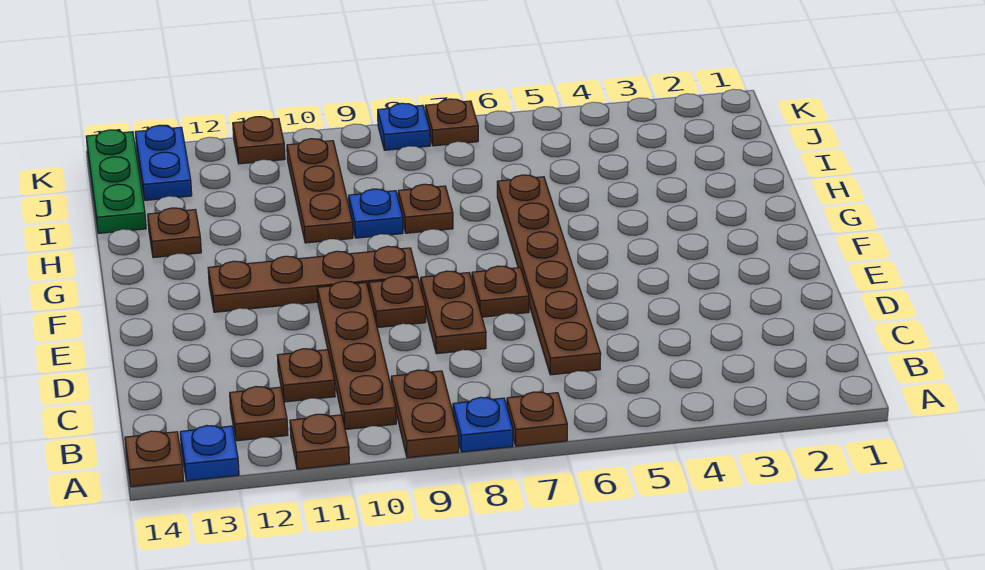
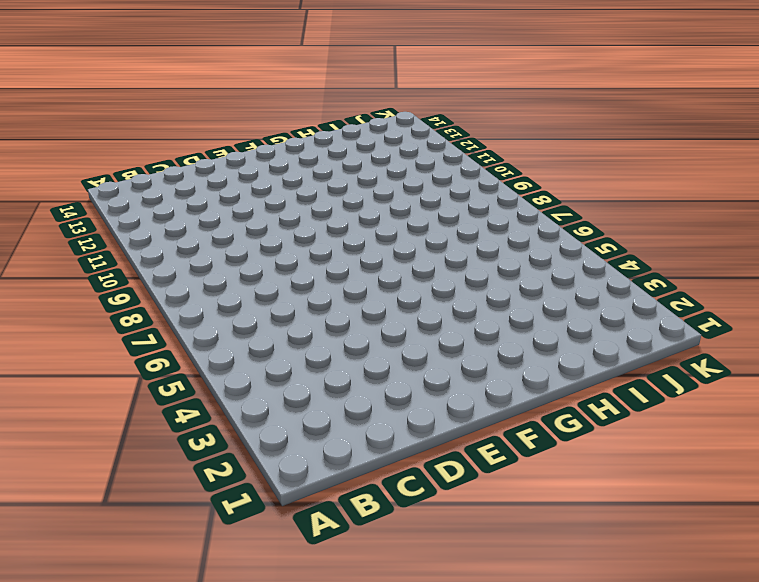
none -> brown plate A7 level 1
none -> blue plate A8 level 1
none -> brown plate A9:B9 level 1

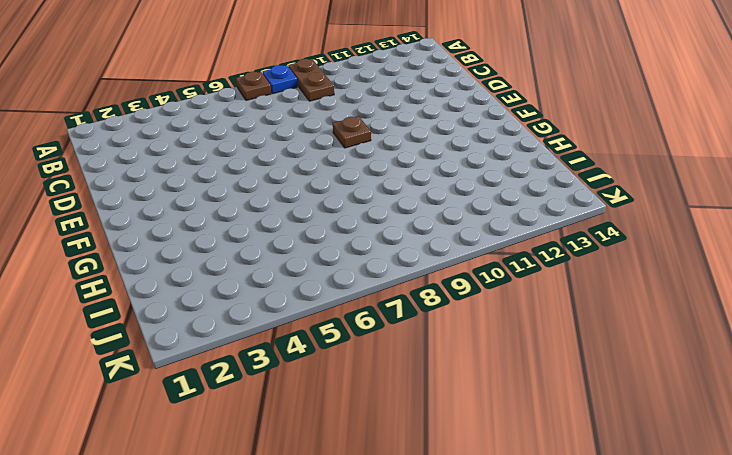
none -> brown plate A11 level 1
none -> blue plate A13 level 1
none -> brown plate A14 level 1

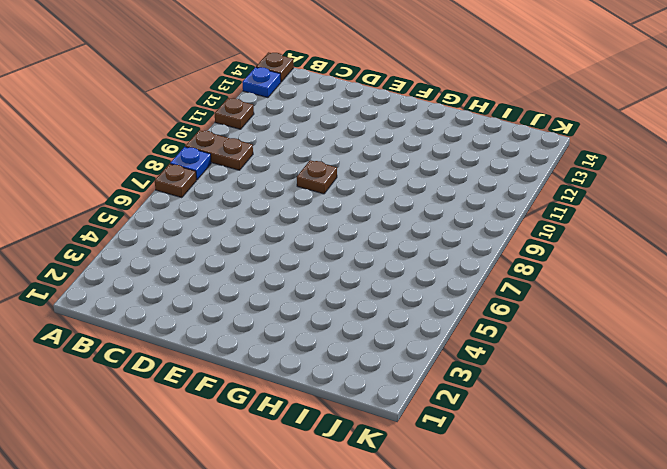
none -> brown plate B10:E10 level 1
none -> brown plate B12 level 1
none -> brown plate C6:H6 level 1

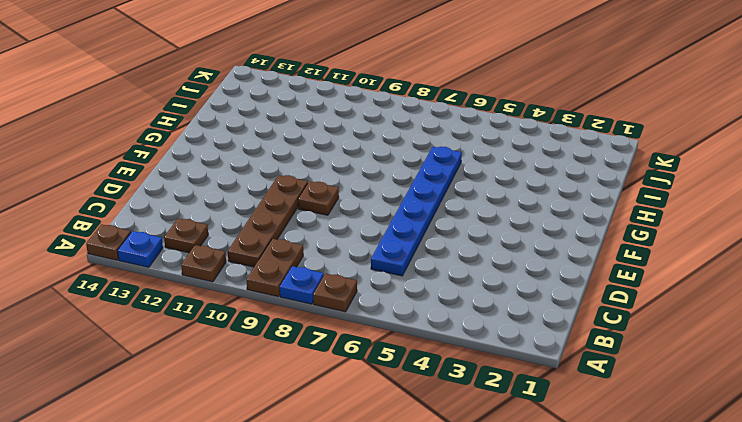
blue plate C6:H6 level 1 -> brown plate C6:H6 level 1
none -> brown plate C11 level 1
none -> brown plate D8:E8 level 1
none -> brown plate E7 level 1

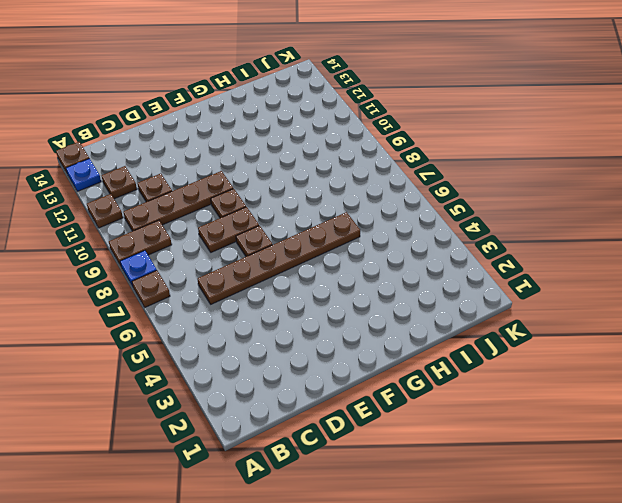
none -> brown plate F9:F12 level 1
none -> brown plate H8 level 1
none -> blue plate H9 level 1

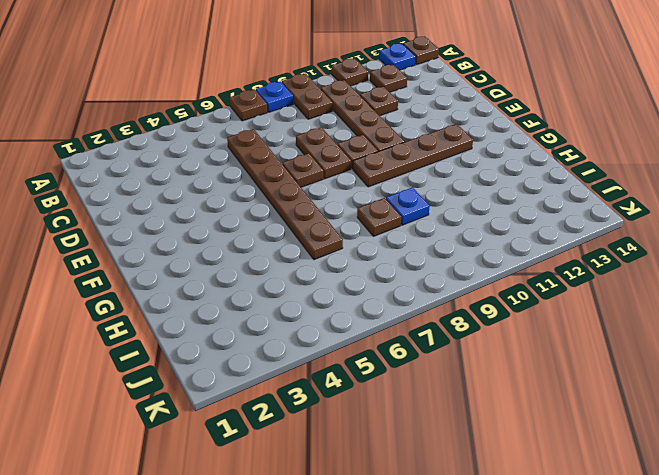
none -> brown plate H10:J10 level 1
none -> brown plate H13 level 1
none -> green plate I14:K14 level 1

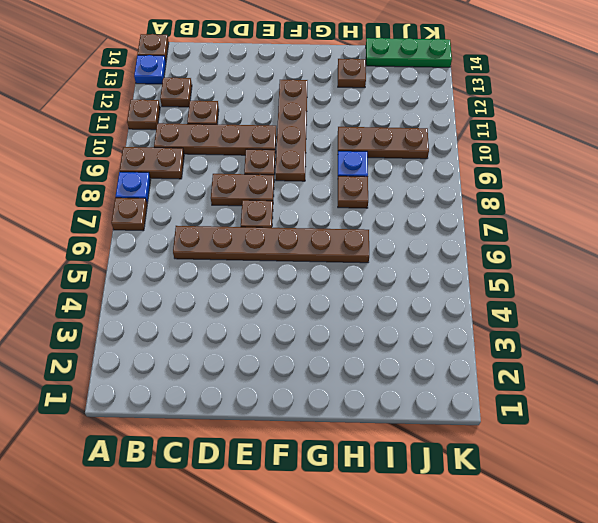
none -> blue plate J13:K13 level 1
none -> brown plate K7 level 1
none -> blue plate K8 level 1

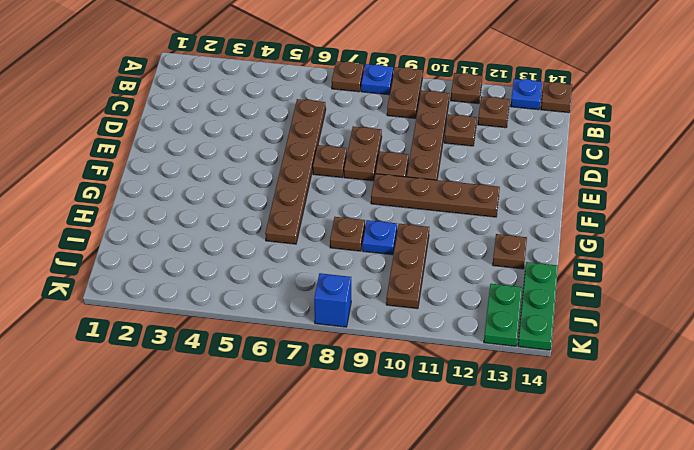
green plate J13:K13 level 1 -> blue plate J13:K13 level 1
blue brick K8 level 1 -> blue plate K8 level 1
none -> brown plate K7 level 1
none -> brown plate K11 level 1

